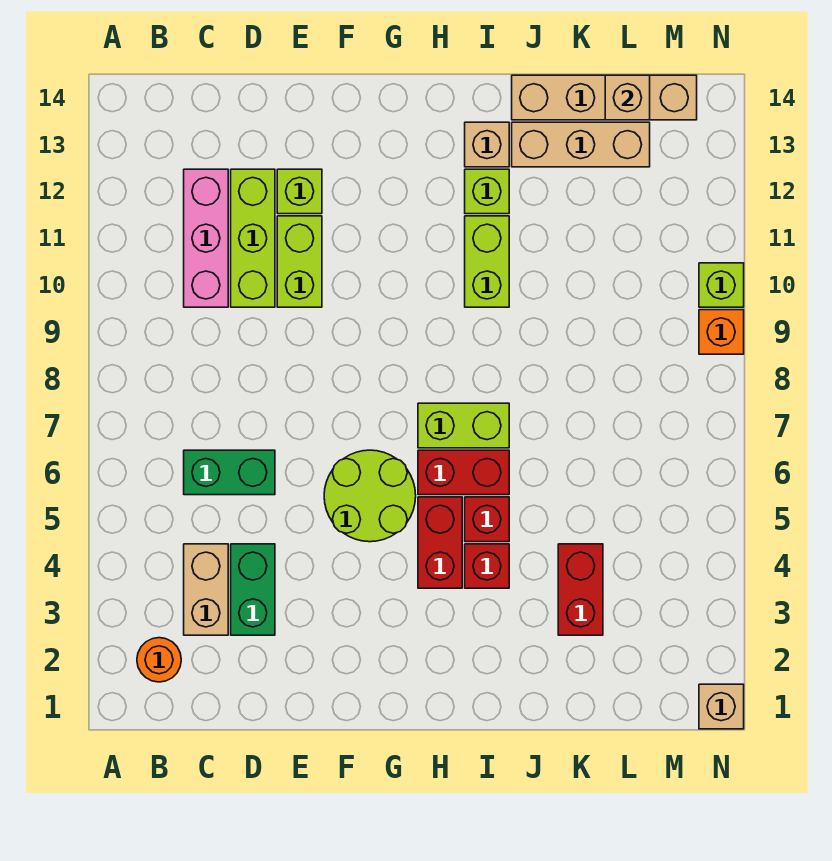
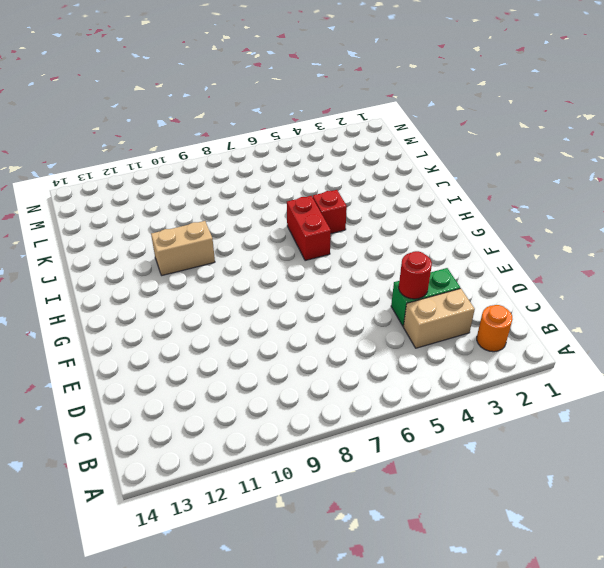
red round brick D4 level 2 -> none
tan brick I10:I11 level 1 -> lime brick I10:I11 level 1
none -> green brick C6:D6 level 1
none -> pink brick C10:C12 level 1
none -> lime brick D10:D12 level 1

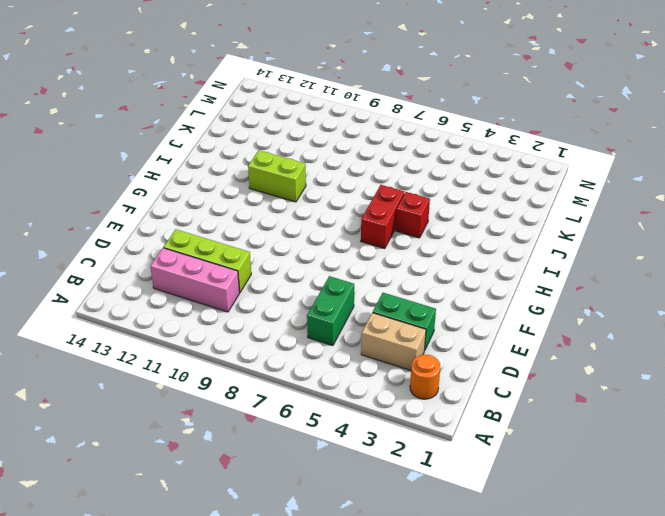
none -> lime brick E10:E11 level 1
none -> lime brick E12 level 1
none -> lime round brick F5:G6 level 1

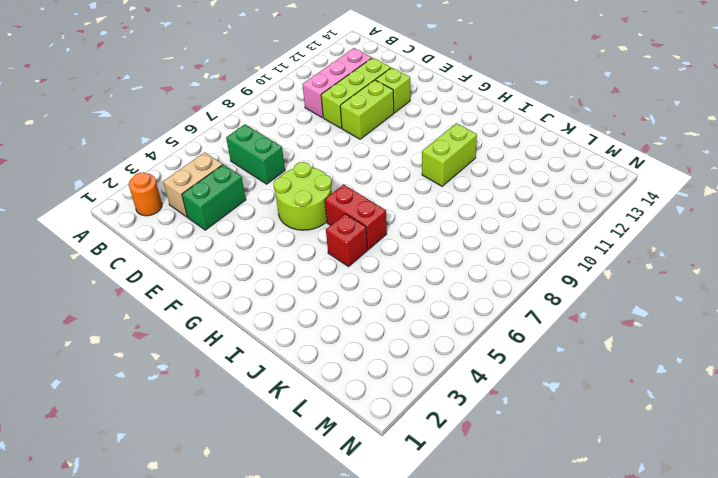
none -> red brick H4:H5 level 1
none -> lime brick H7:I7 level 1
none -> red brick I4 level 1

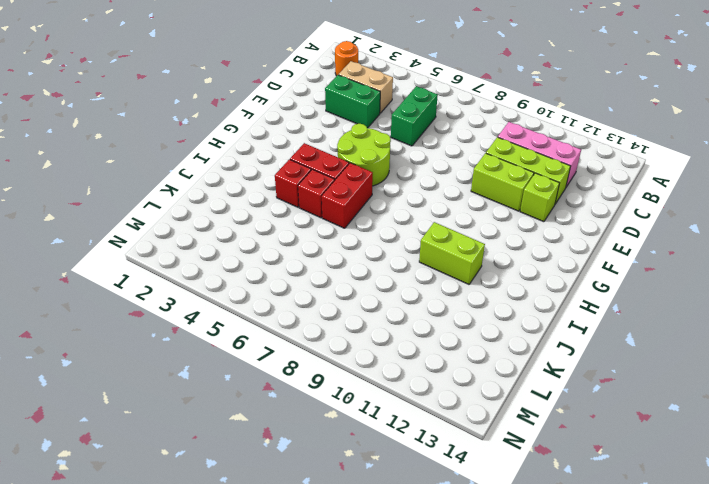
none -> lime brick H7:I7 level 1
none -> lime brick I12 level 1
none -> tan brick I13 level 1

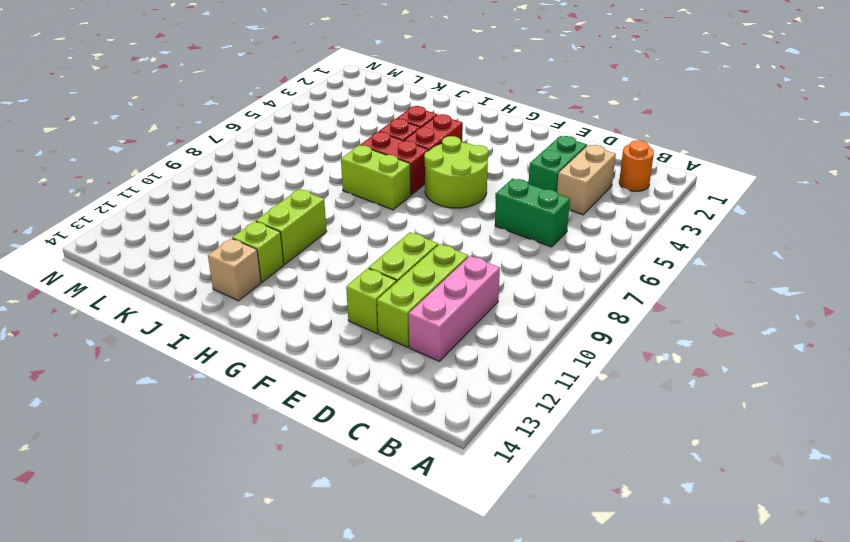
none -> tan brick J13:L13 level 1
none -> tan brick J14:M14 level 1
none -> red brick K3:K4 level 1

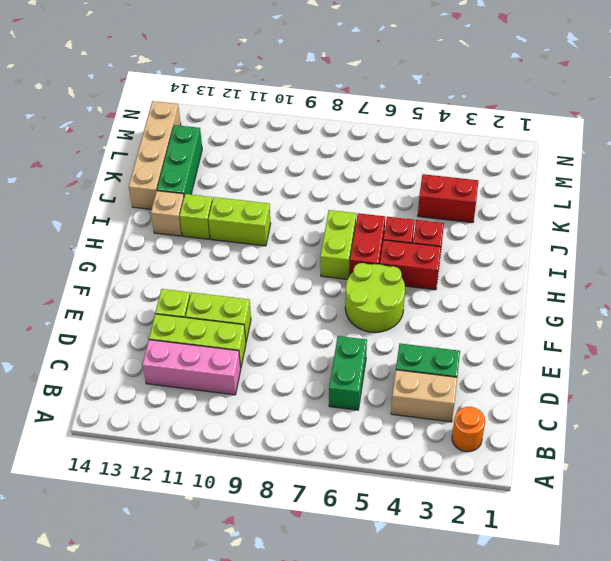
green brick J13:L13 level 1 -> tan brick J13:L13 level 1
none -> tan brick N1 level 1
none -> orange brick N9 level 1
none -> lime brick N10 level 1

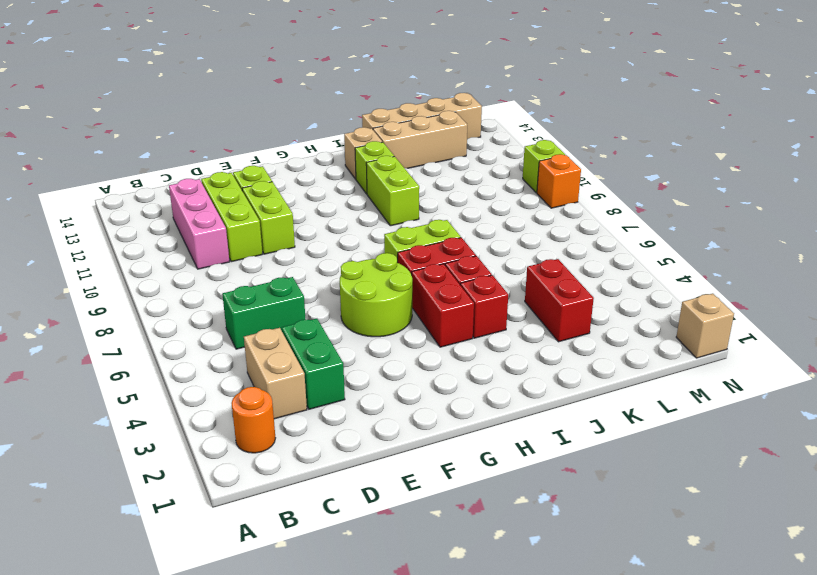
none -> tan brick L14 level 2

